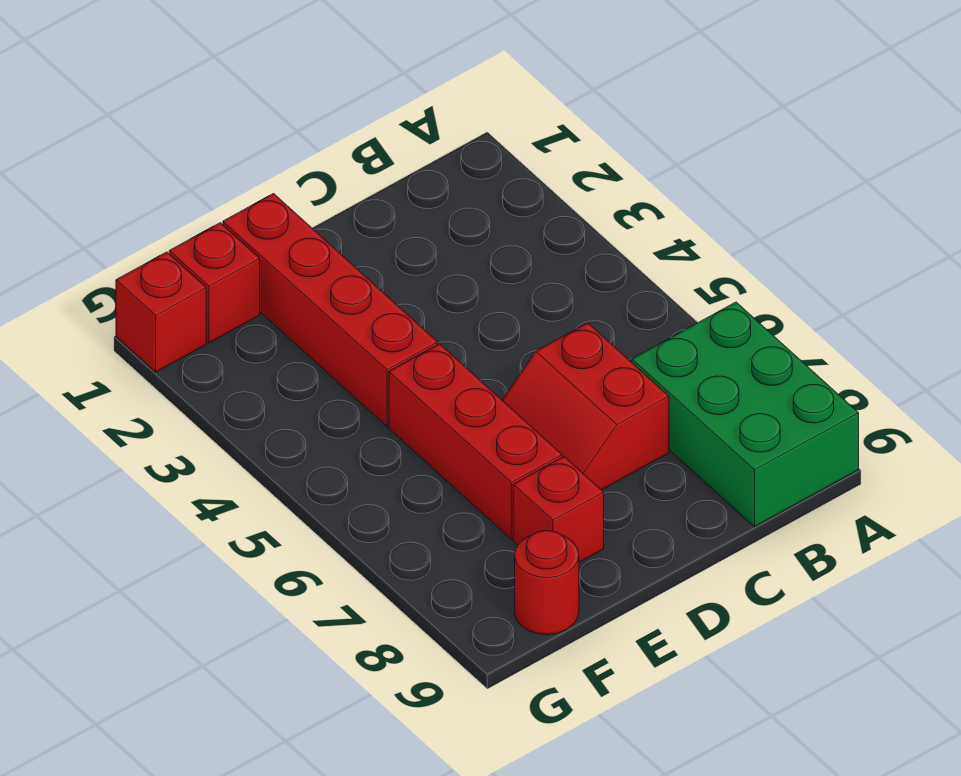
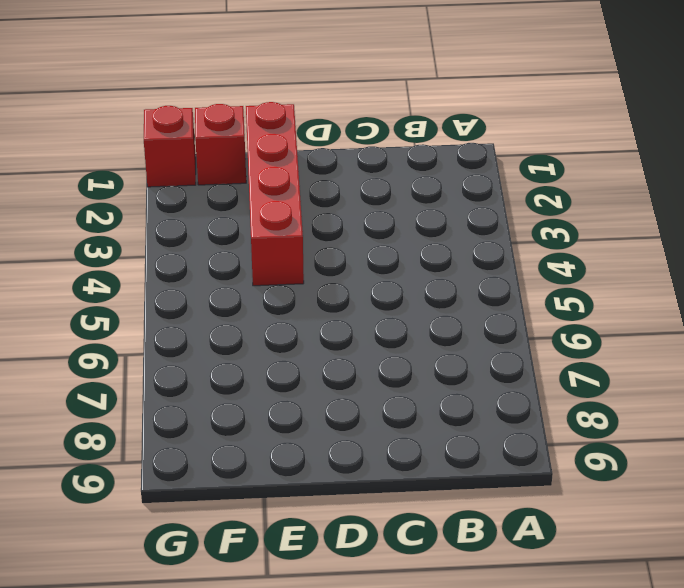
none -> green brick A7:B9 level 1
none -> red slope C6:D7 level 1 top C

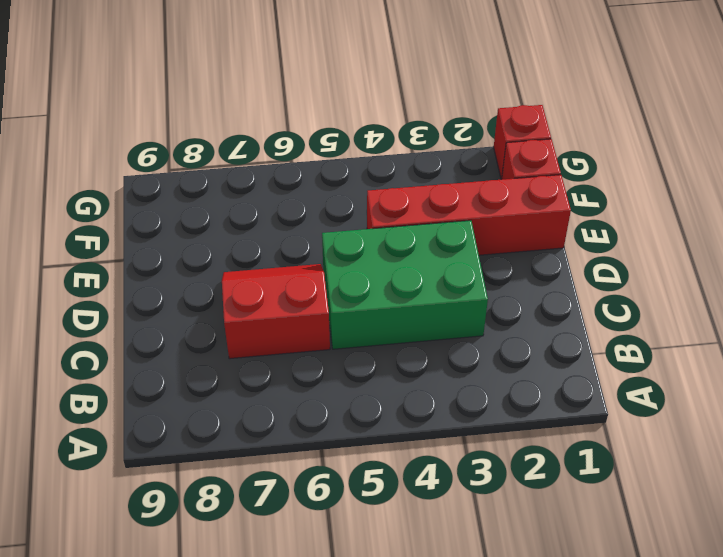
green brick C3:D5 level 1 -> green brick A7:B9 level 1
none -> red brick E5:E7 level 1
none -> red brick E8 level 1

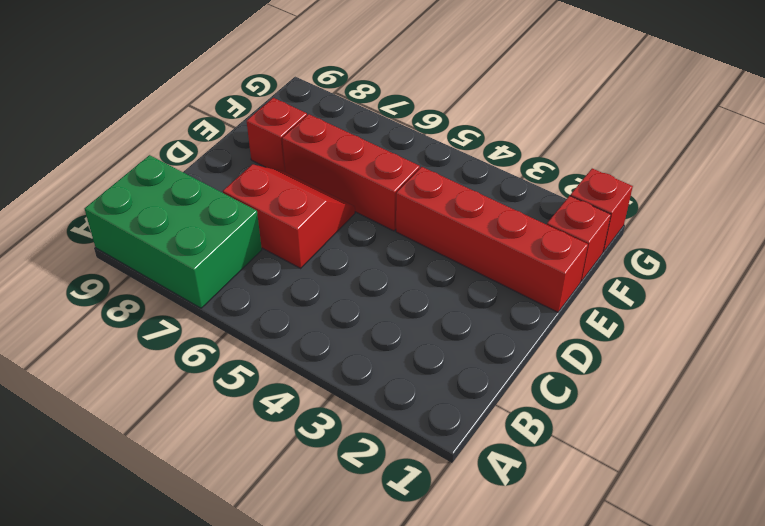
none -> red round brick F9 level 1

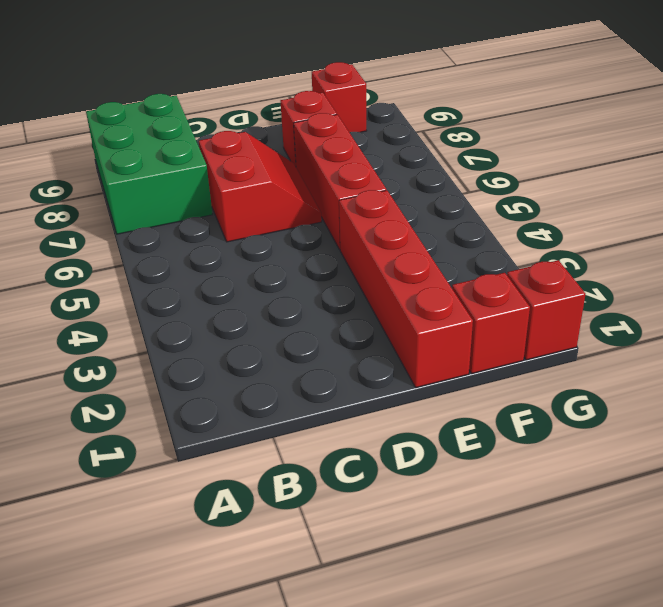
red brick F9 level 1 -> red round brick F9 level 1

